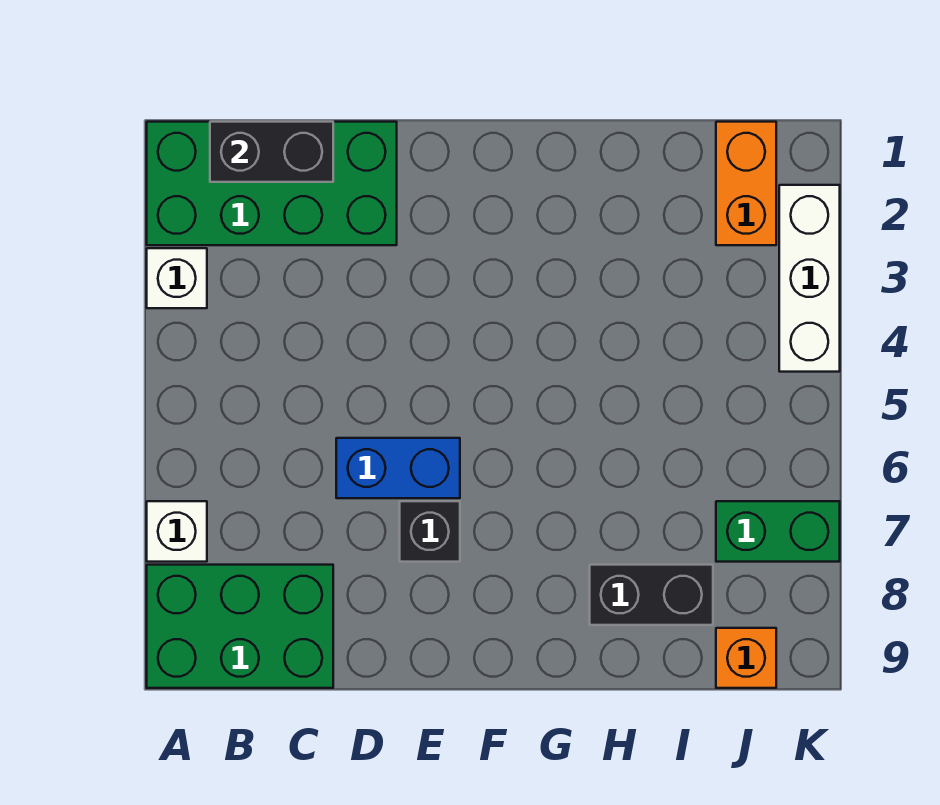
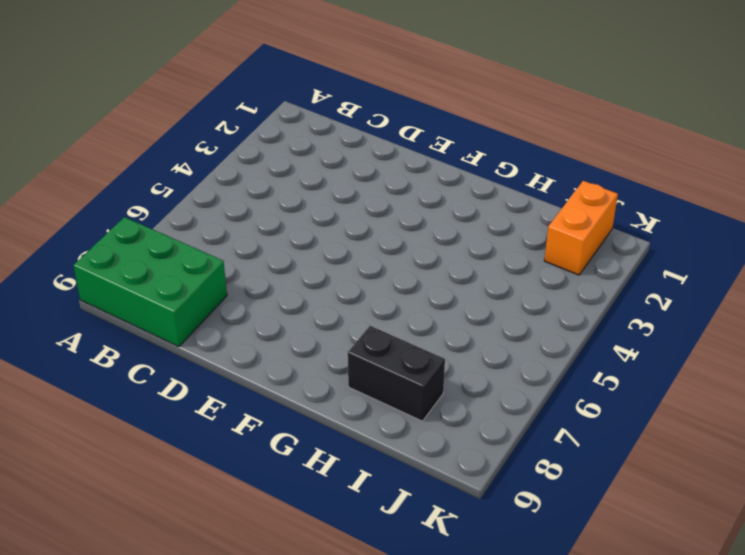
none -> green brick A1:D2 level 1
none -> white brick A3 level 1
none -> white brick A7 level 1

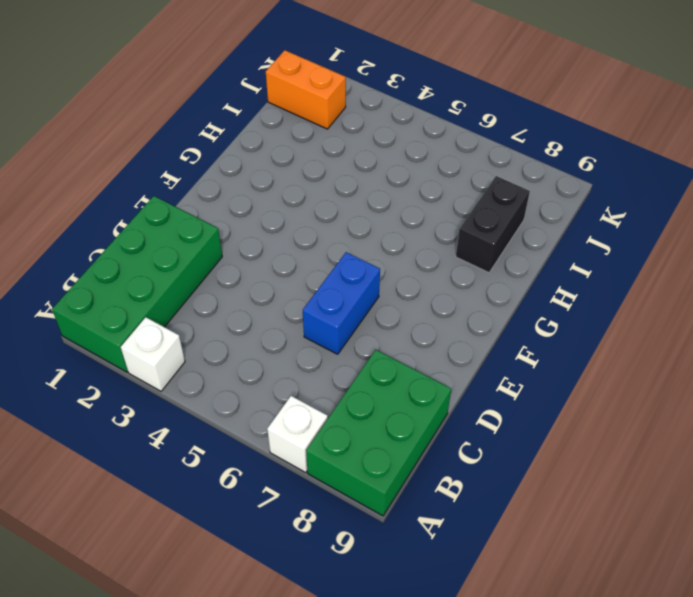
none -> black brick E7 level 1
none -> green brick J7:K7 level 1
none -> orange brick J9 level 1

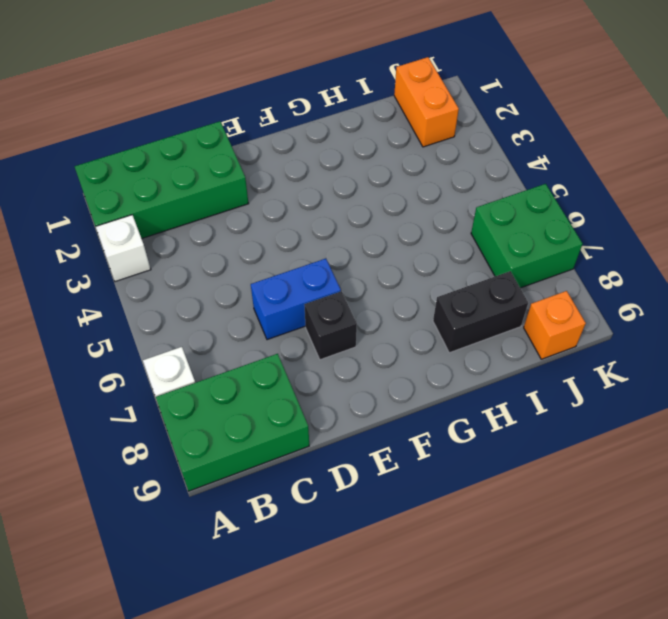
green brick J6:K7 level 1 -> green brick J7:K7 level 1
none -> white brick K2:K4 level 1
none -> black brick B1:C1 level 2

